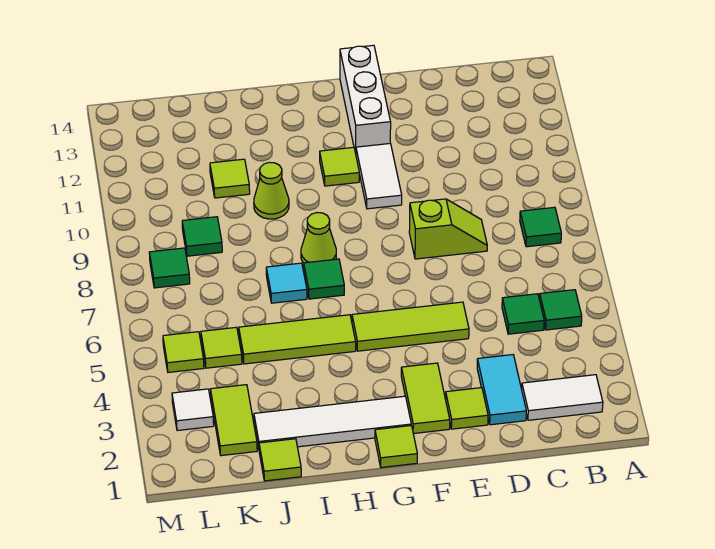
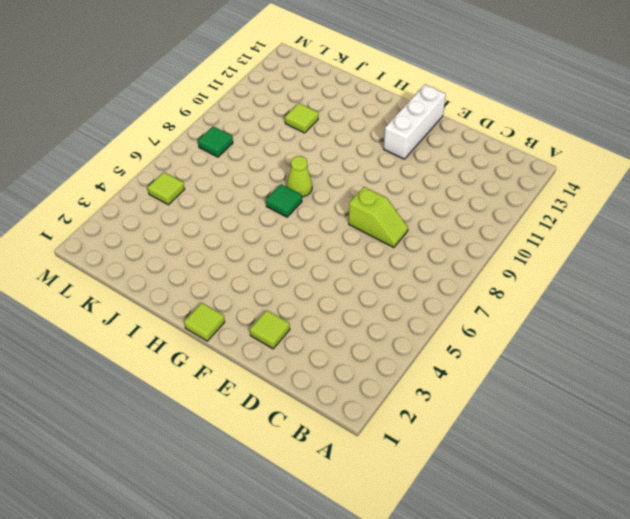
none -> white tile B2:C2 level 1
none -> green tile B5 level 1
none -> green tile B8 level 1

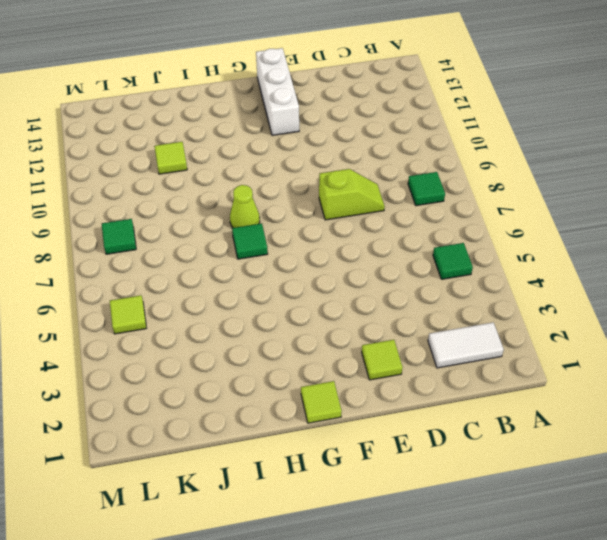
none -> green tile C5 level 1
none -> cyan tile D2:D3 level 1
none -> lime tile E5:G5 level 1

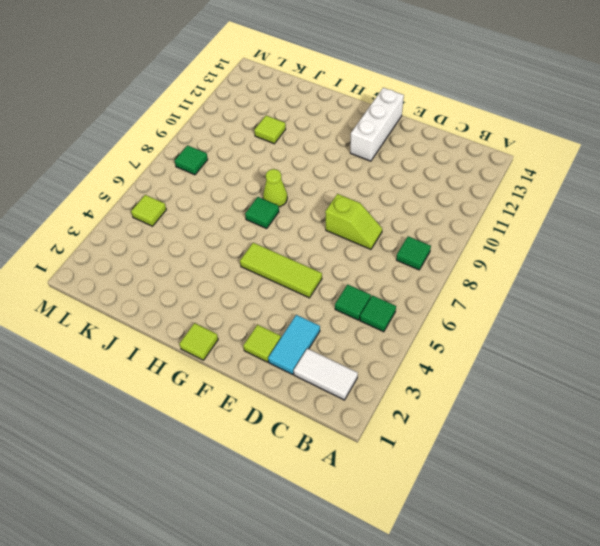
none -> lime tile F2:F3 level 1
none -> white tile F10:F11 level 1
none -> white tile G2:J2 level 1

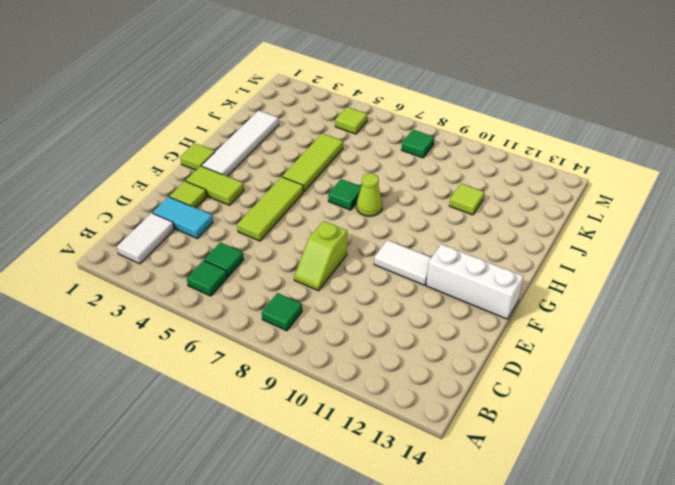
none -> lime tile G11 level 1
none -> cyan tile I7 level 1
none -> lime cone I10 level 1

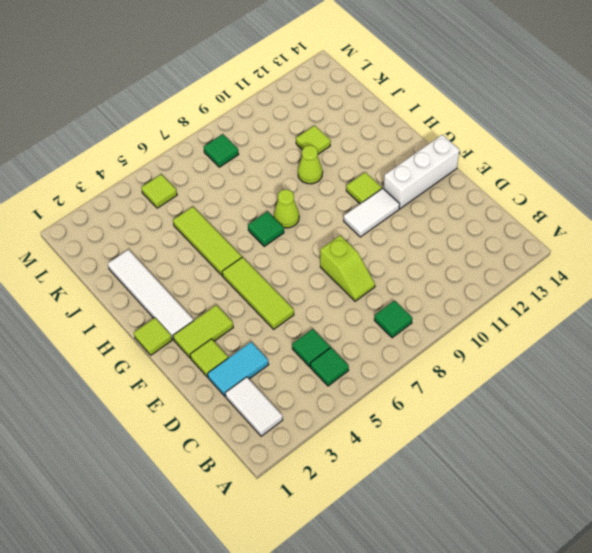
none -> cyan tile I7 level 1
none -> lime tile J1 level 1
none -> lime tile K2:K3 level 1

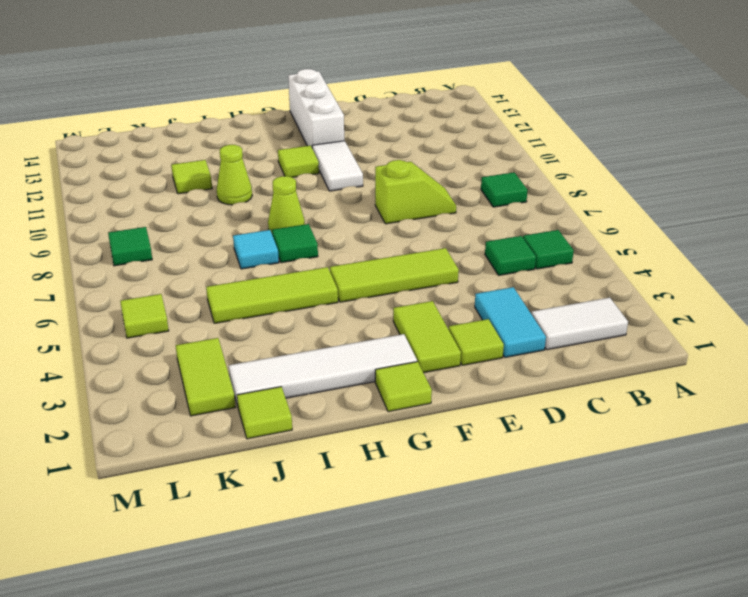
none -> lime tile K5 level 1
none -> green tile K9 level 1
none -> white tile L3 level 1

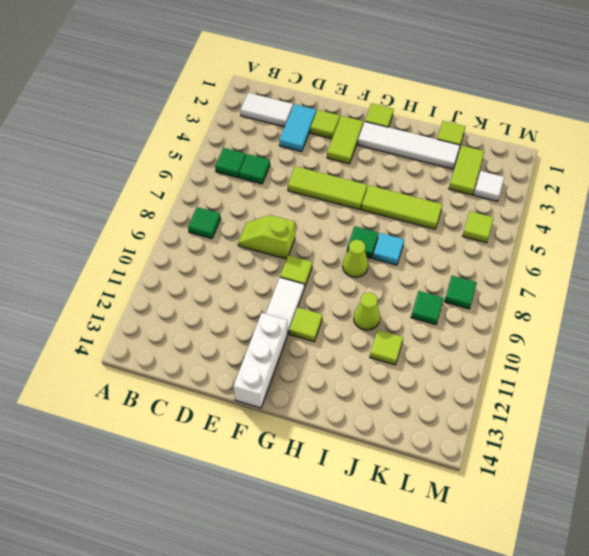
lime tile F9 level 1 -> lime tile K5 level 1

